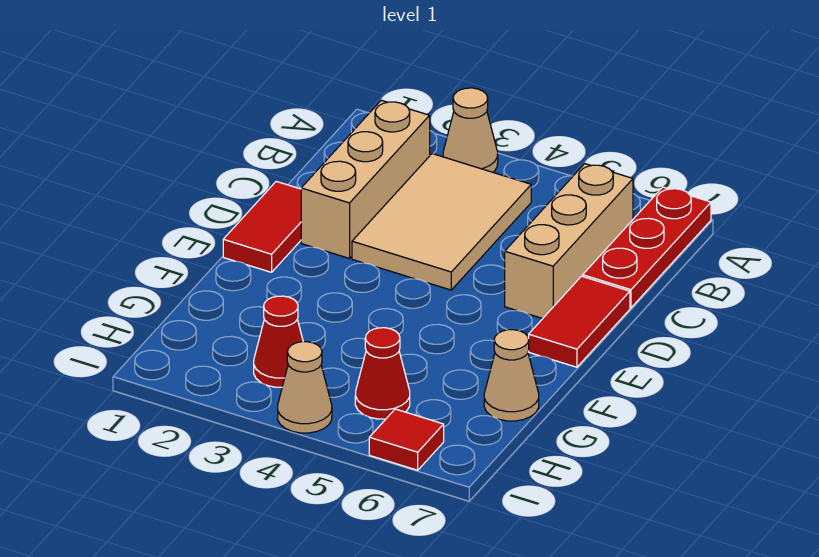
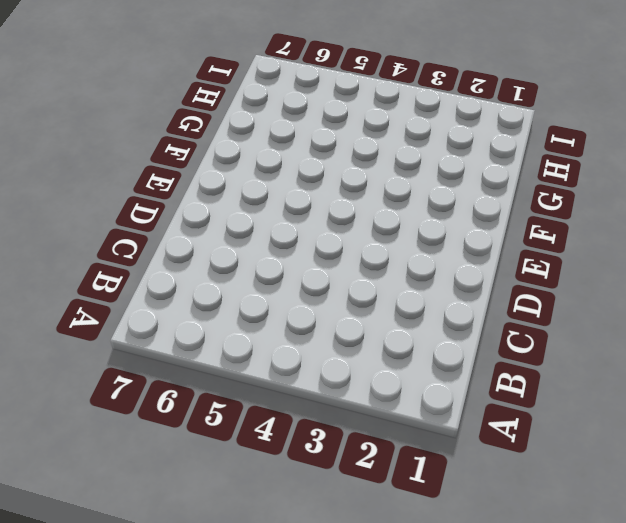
none -> tan cone A3 level 1
none -> red plate A7:C7 level 1
none -> tan brick B2:D2 level 1

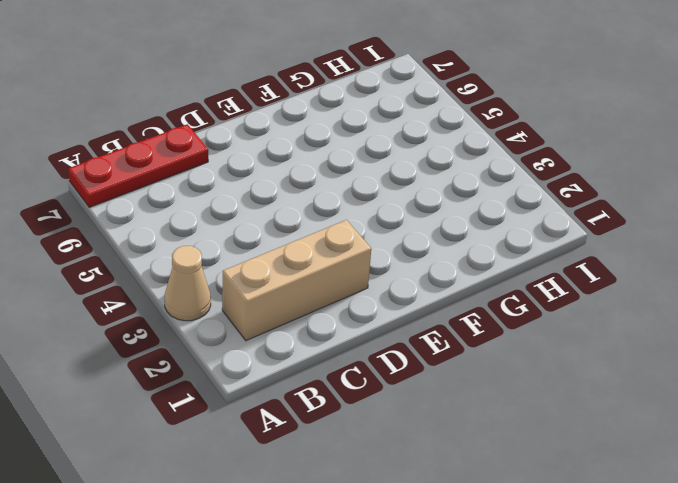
none -> tan tile B3:D4 level 1
none -> tan brick B6:D6 level 1
none -> red tile D1:E1 level 1

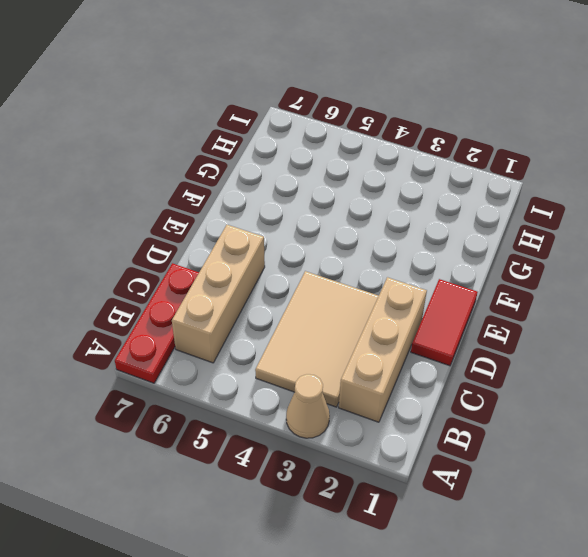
none -> red tile D7:E7 level 1
none -> tan cone G7 level 1
none -> red cone H3 level 1

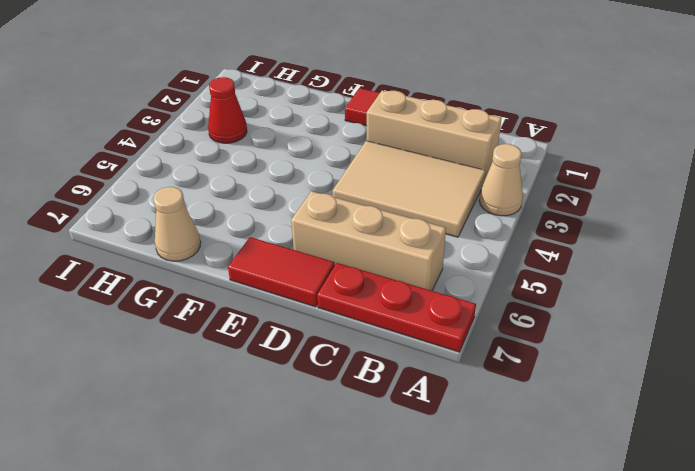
none -> red cone H5 level 1
none -> tan cone I4 level 1
none -> red tile I6 level 1

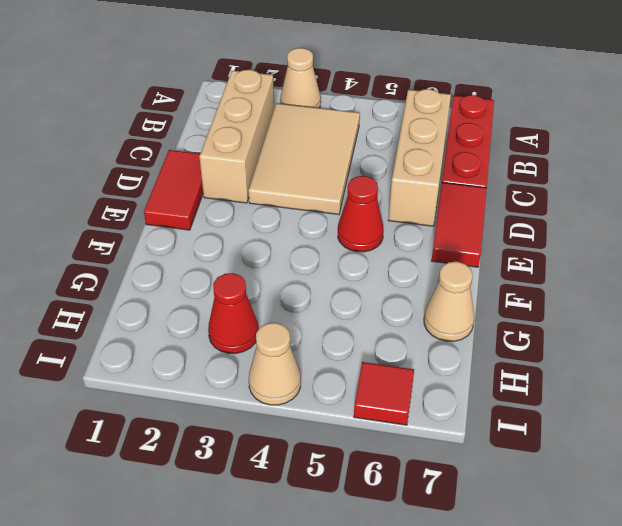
red cone E5 level 1 -> red cone H5 level 1

